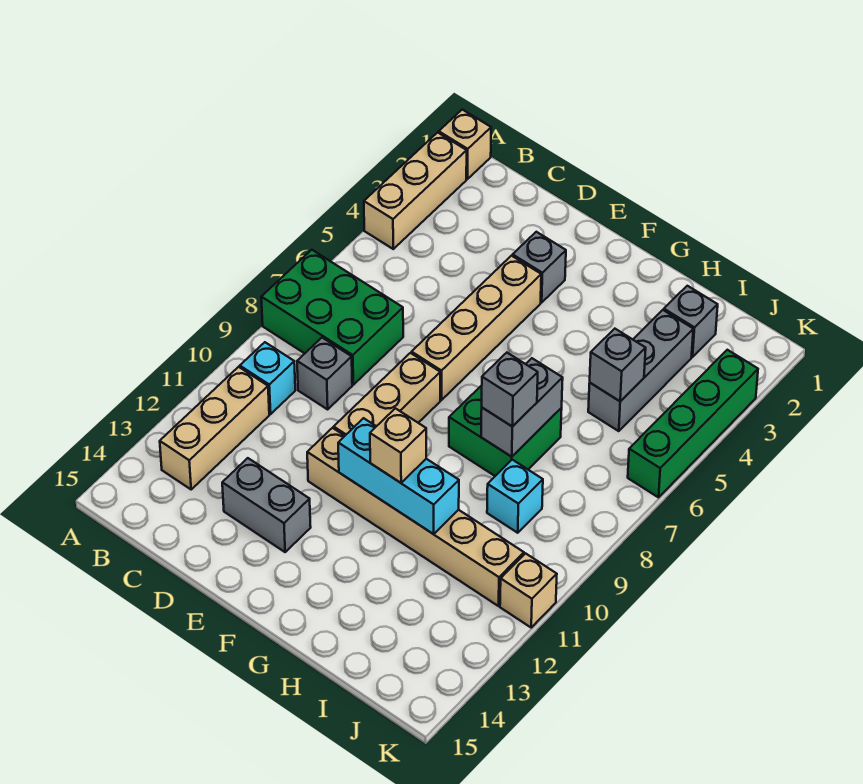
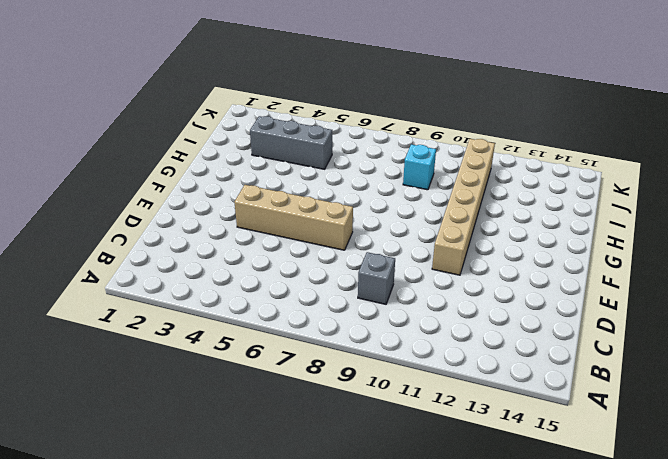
none -> tan brick A1 level 1
none -> tan brick A2:A4 level 1
none -> green brick A7:C8 level 1

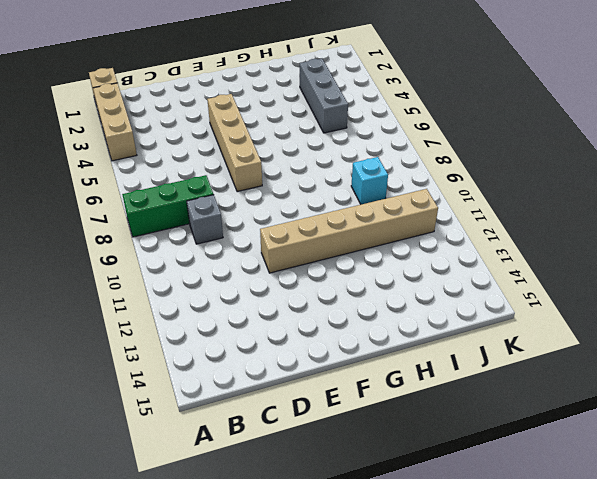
green brick A8:C8 level 1 -> green brick A7:C8 level 1
none -> cyan brick B10 level 1
none -> tan brick B11:B13 level 1
none -> grey brick D13:E13 level 1

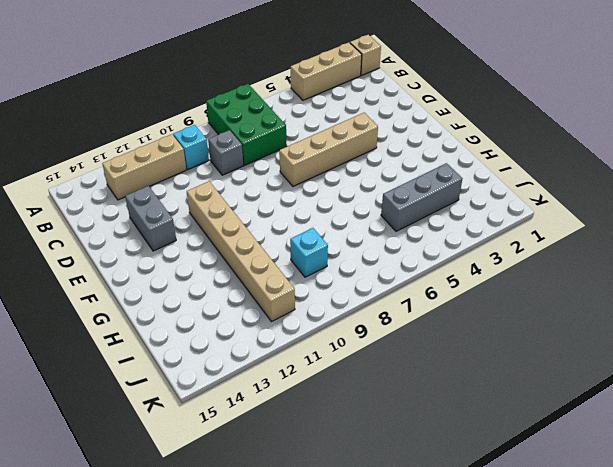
none -> grey brick E3 level 1
none -> tan brick E8:E10 level 1
none -> green brick G7:H8 level 1

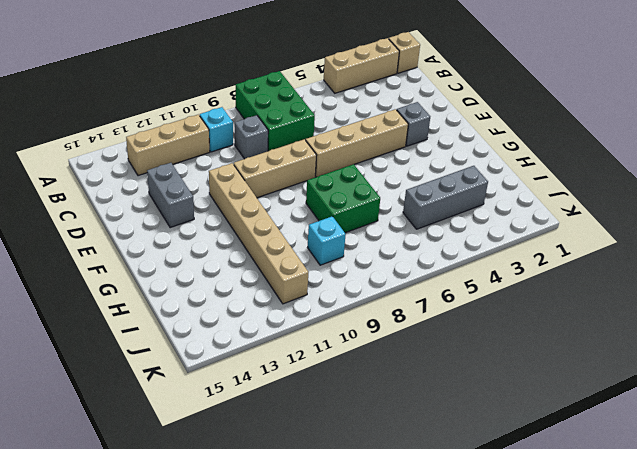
none -> grey brick I2 level 1
none -> green brick K3:K6 level 1
none -> tan brick K11 level 1

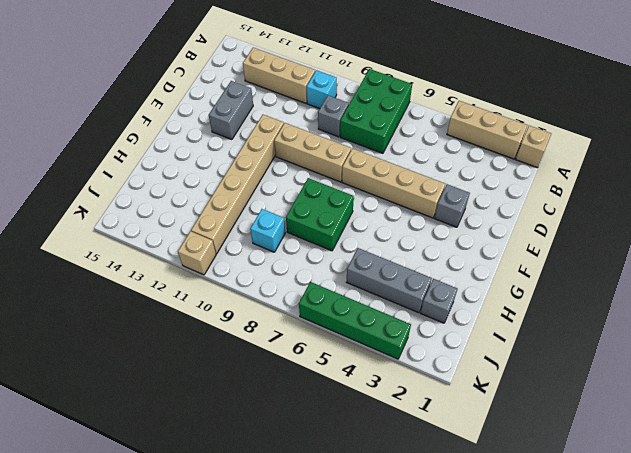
none -> cyan brick F11:H11 level 2
none -> grey brick H7:H8 level 2
none -> grey brick I5 level 2

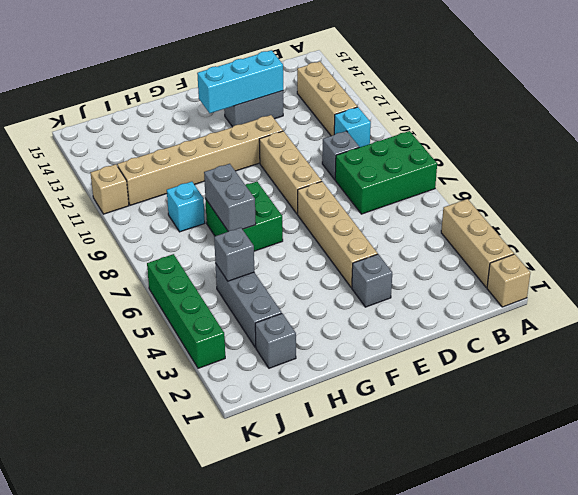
cyan brick D13:F13 level 2 -> cyan brick F11:H11 level 2
none -> tan brick G11 level 3
none -> grey brick H8 level 3

